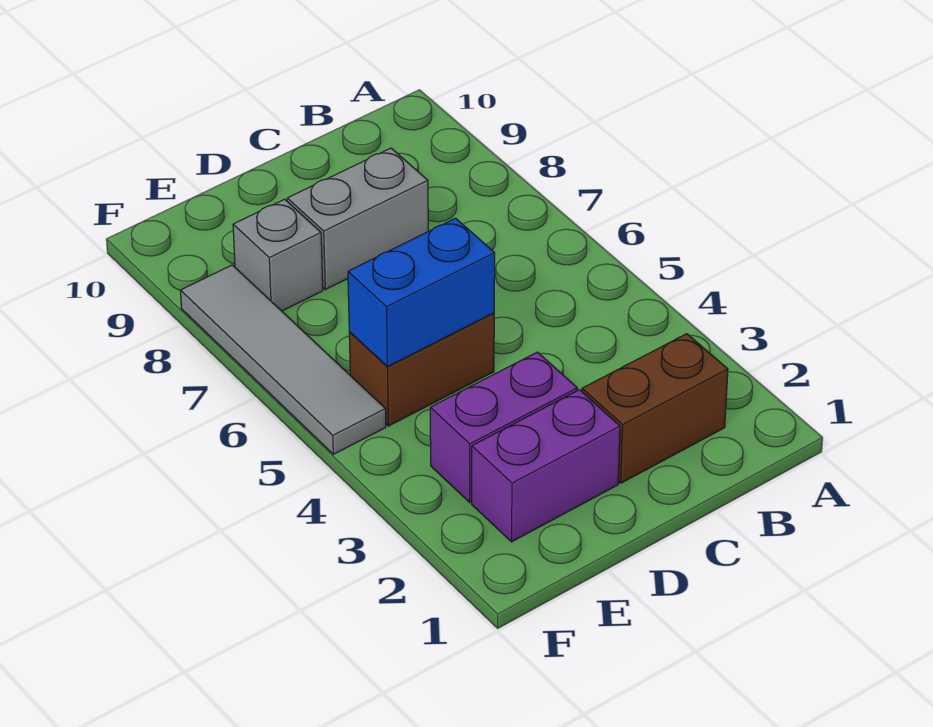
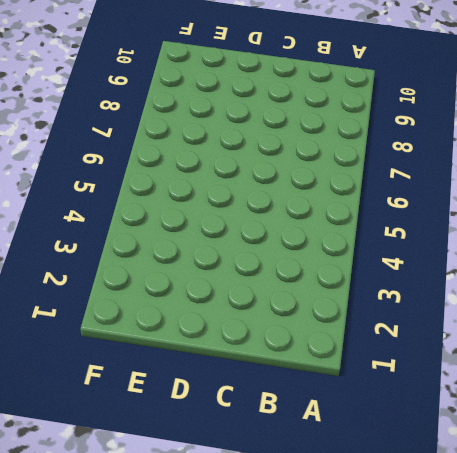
none -> brown brick B2:C2 level 1
none -> grey brick C8:D8 level 1

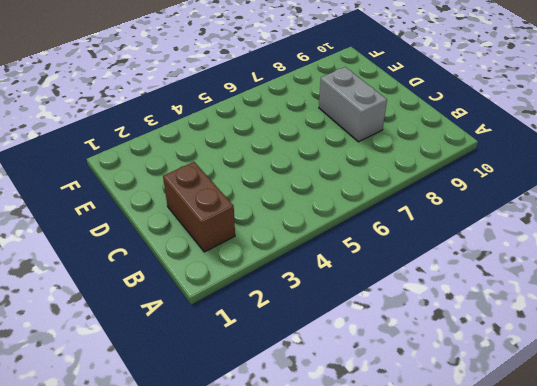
none -> purple brick D2:E2 level 1
none -> purple brick D3:E3 level 1

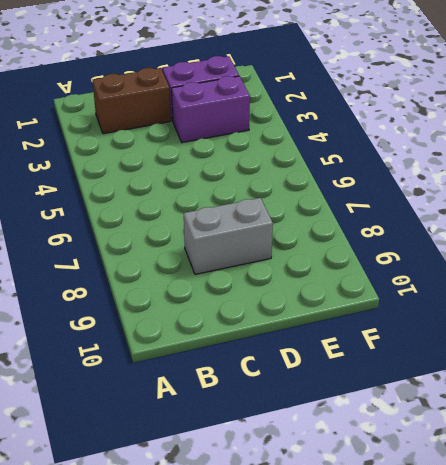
none -> brown brick D5:E5 level 1
none -> grey brick E8 level 1

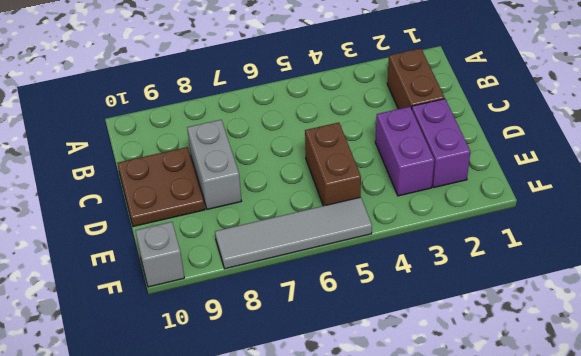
brown plate C9:D10 level 1 -> none
grey brick F10 level 1 -> grey brick E8 level 1
none -> blue brick D5:E5 level 2

